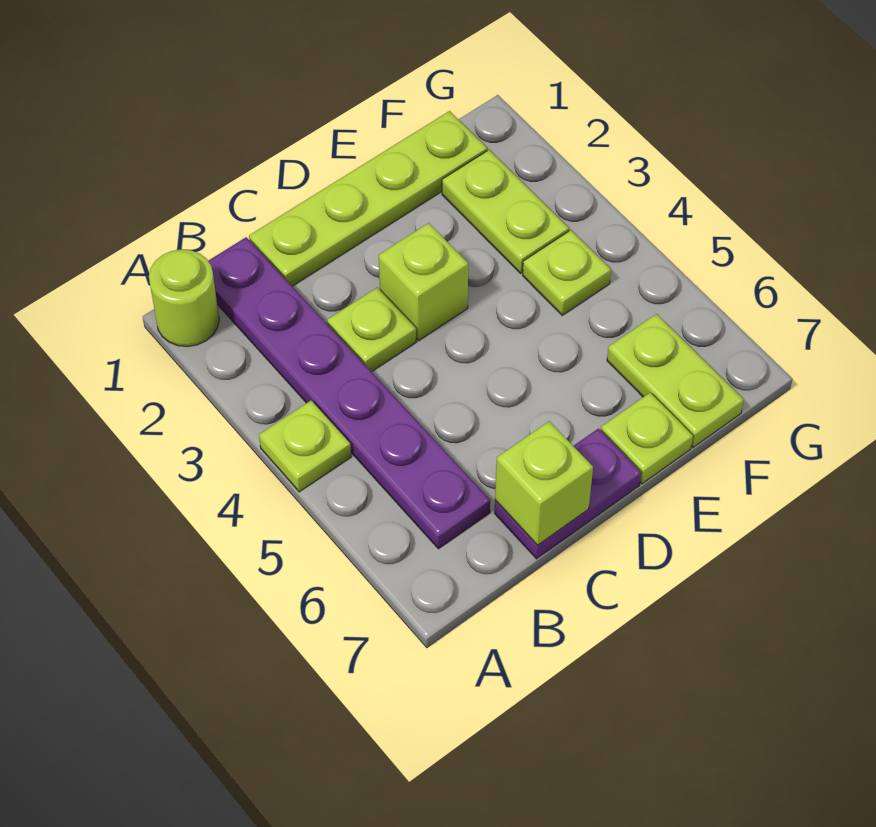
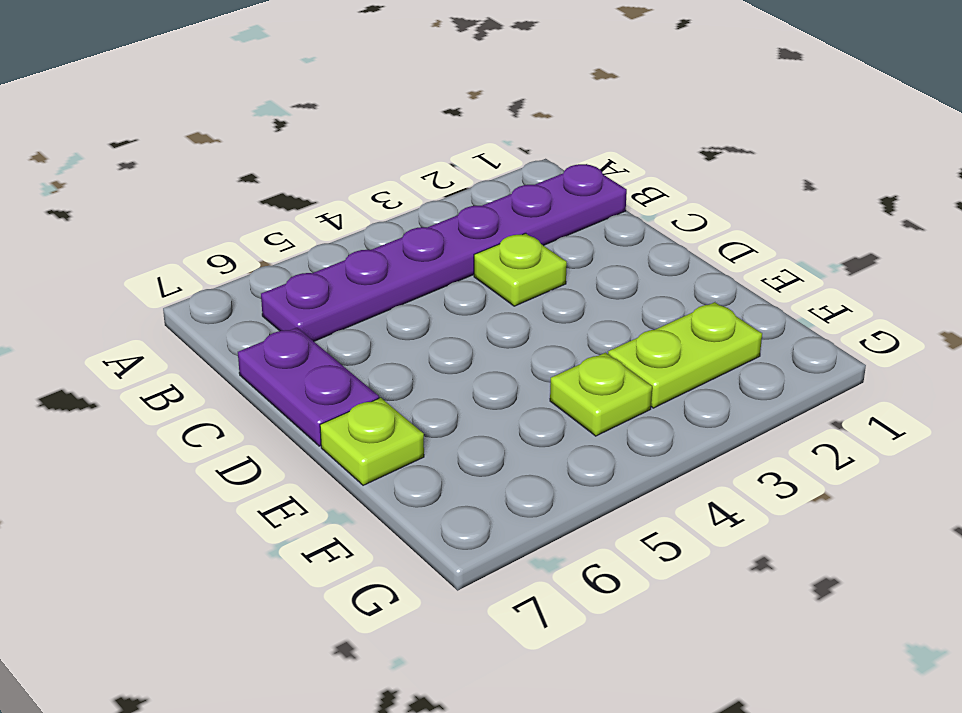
none -> lime round brick A1 level 1
none -> lime plate A4 level 1
none -> lime plate C1:F1 level 1

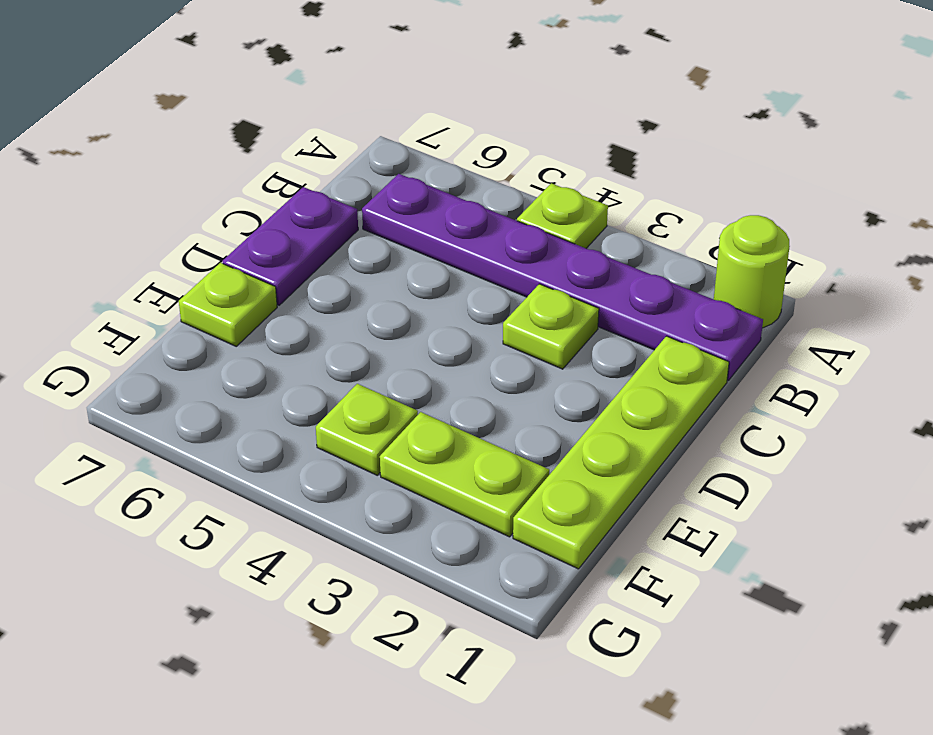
none -> lime brick D3 level 1
none -> lime plate F6:F7 level 1
none -> lime brick C7 level 2

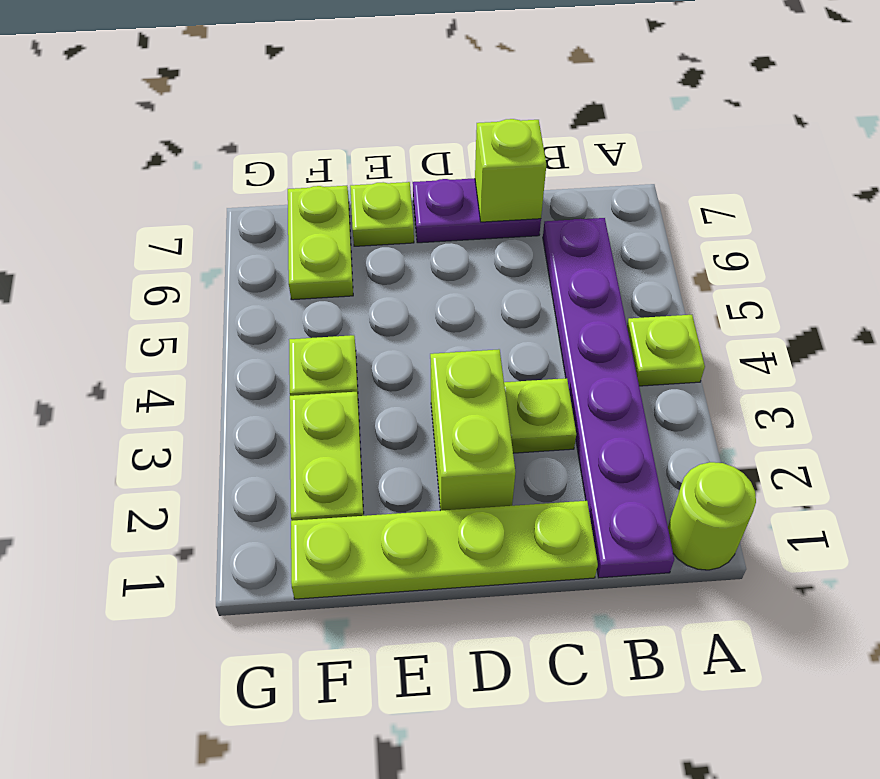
lime brick D2:D3 level 1 -> lime brick D3 level 1

